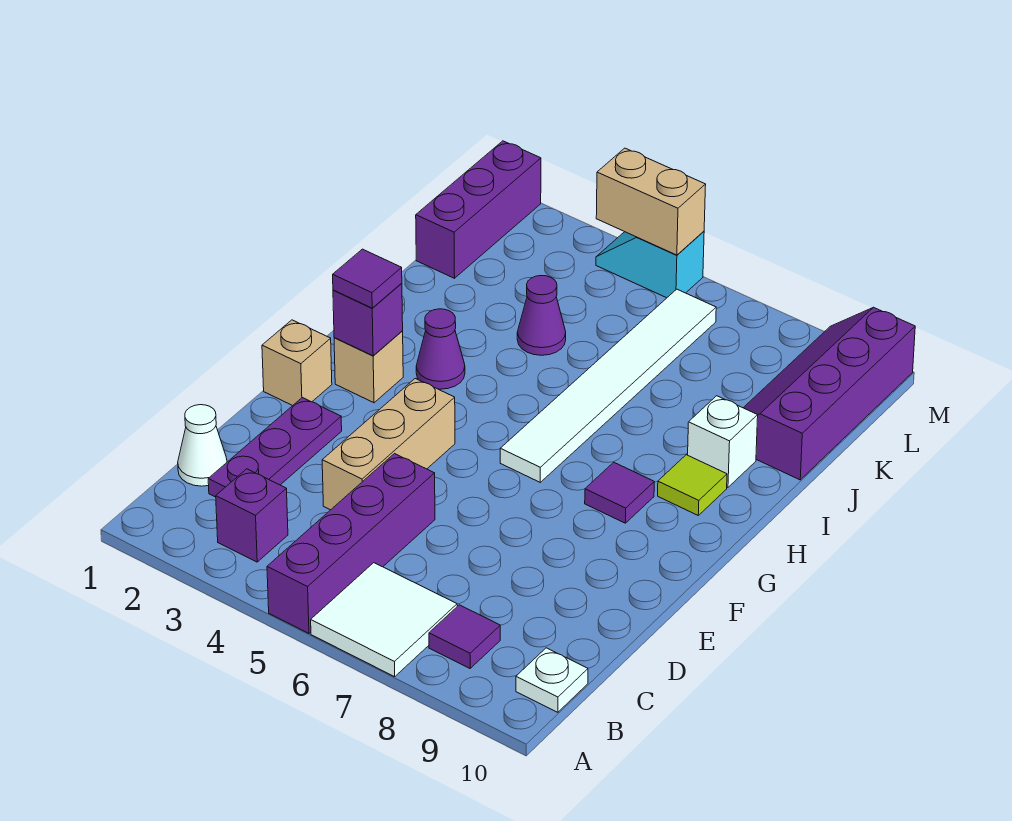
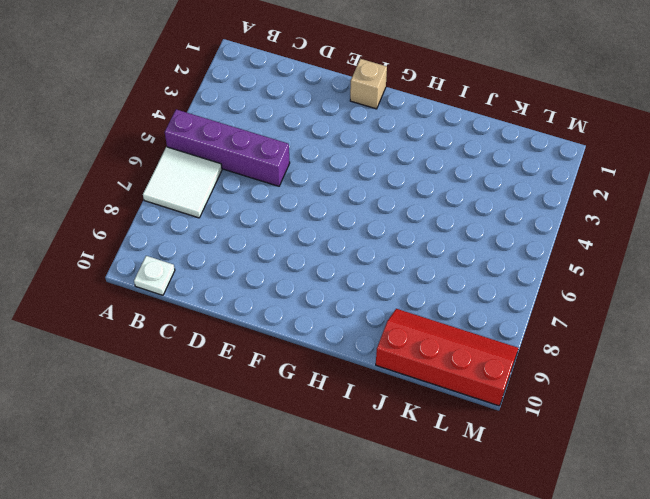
red slope J9:M10 level 1 top 10 -> purple slope J9:M10 level 1 top 10
none -> purple brick B3 level 1
none -> purple tile B8 level 1
none -> white cone C1 level 1

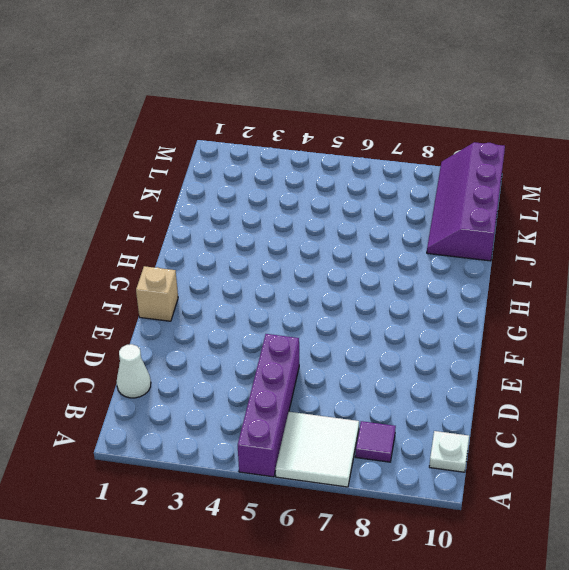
none -> purple brick B3 level 1
none -> purple plate C2:E2 level 1
none -> tan brick D4:F4 level 1

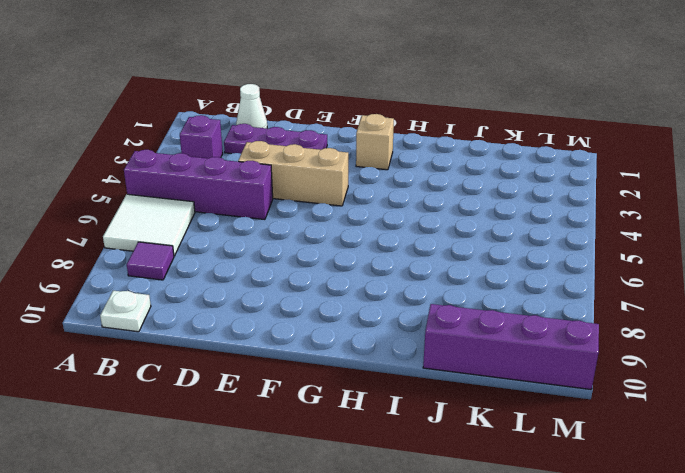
none -> tan brick F1 level 1
none -> white tile G6:L6 level 1
none -> purple tile G8 level 1

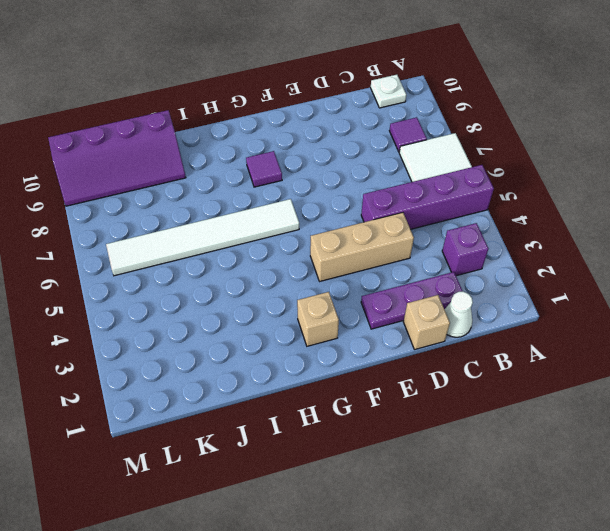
tan brick D1 level 1 -> tan brick F1 level 1
none -> purple cone H3 level 1
none -> lime tile H9 level 1
none -> white brick I9 level 1

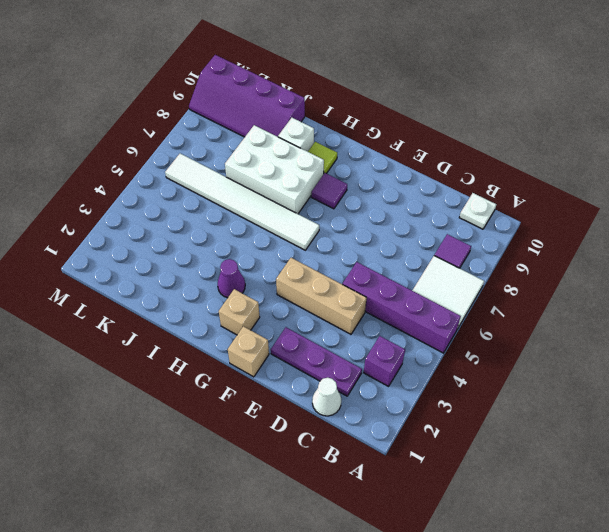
white brick H7:J8 level 1 -> none
none -> purple cone J4 level 1
none -> purple brick K1:M1 level 1
none -> cyan slope M4:M5 level 1 top 5

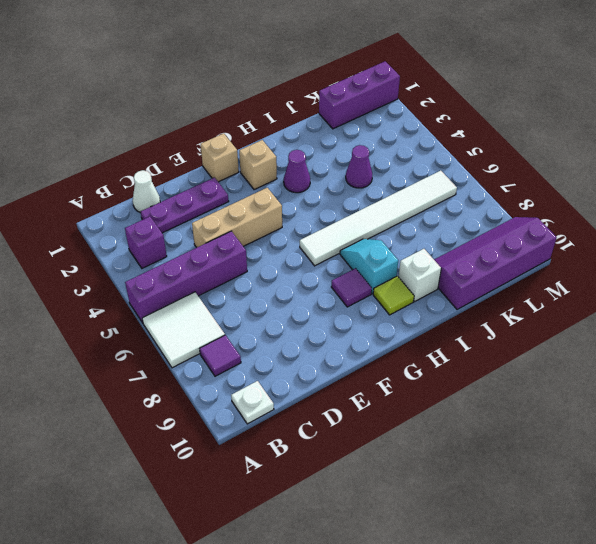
cyan slope H7:H8 level 1 top 8 -> cyan slope M4:M5 level 1 top 5
none -> purple brick G2 level 2
none -> tan brick M4:M5 level 2
none -> purple tile G2 level 3

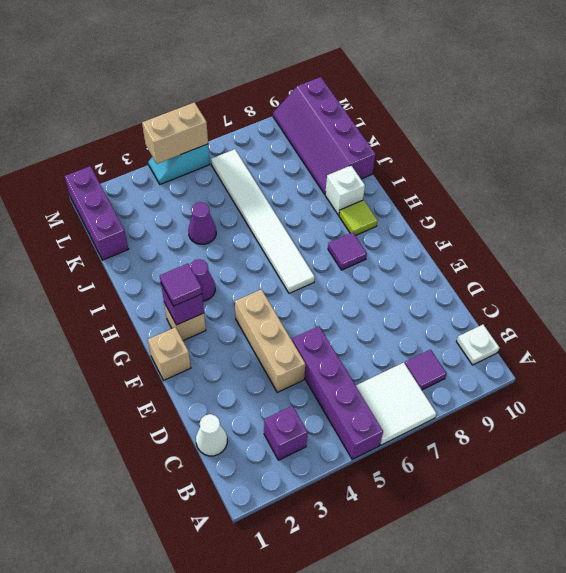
none -> purple plate C2:E2 level 1

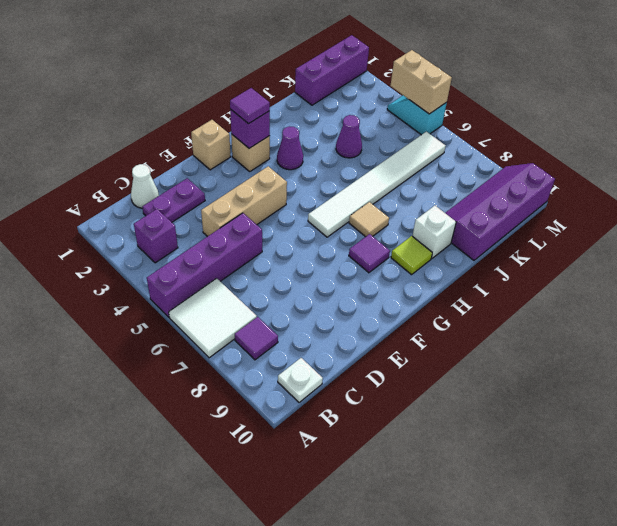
purple plate C2:D2 level 1 -> purple plate C2:E2 level 1
tan tile H7 level 1 -> none

